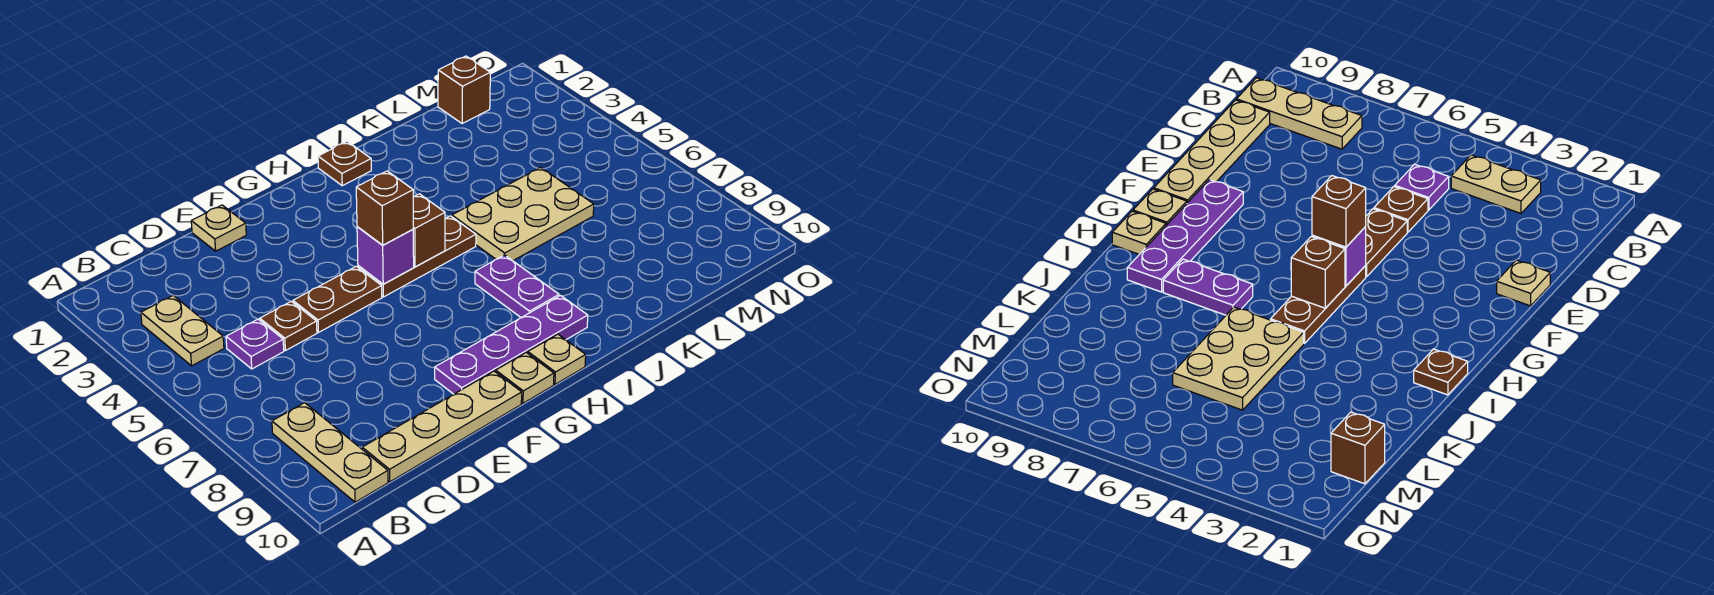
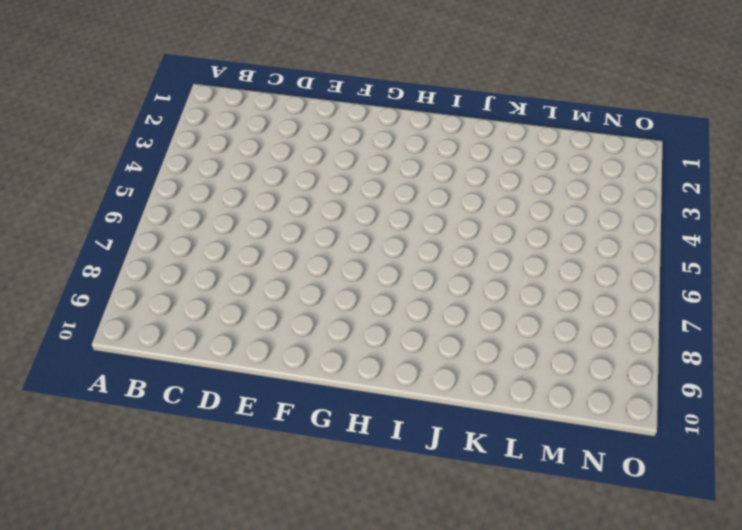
none -> tan plate B3:B4 level 1
none -> tan plate B8:B10 level 1
none -> purple plate C5 level 1

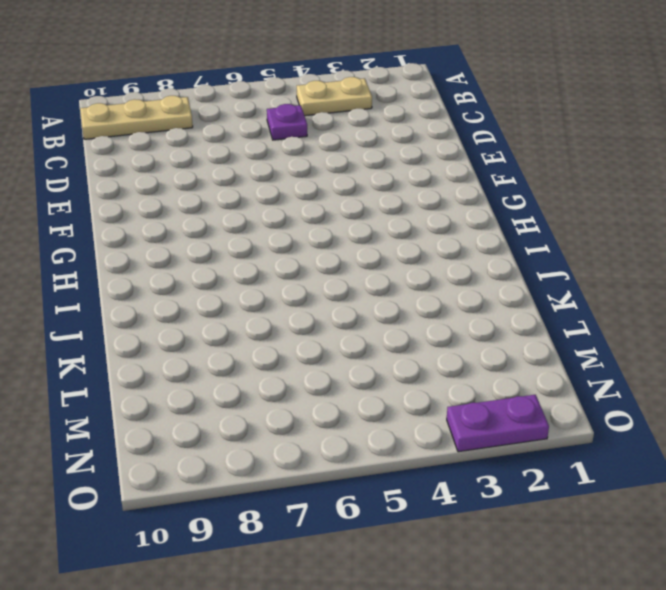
purple plate O2:O3 level 1 -> purple plate I7:I8 level 1
none -> tan plate C10:F10 level 1
none -> brown plate D5 level 1
none -> tan plate E1 level 1

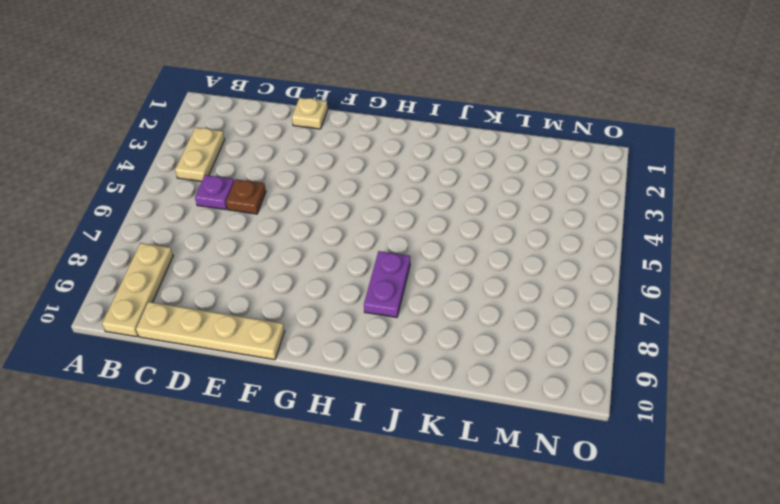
none -> brown plate E5:F5 level 1
none -> purple plate F9:I9 level 1
none -> brown plate G5:I5 level 1

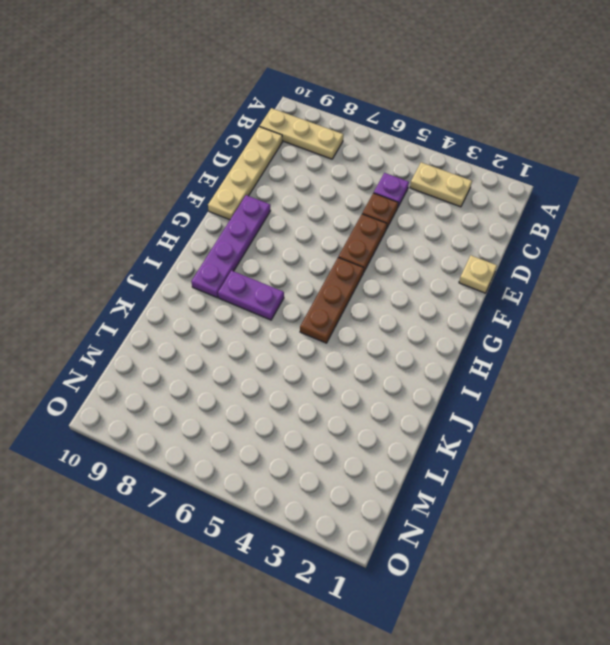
none -> tan plate G10 level 1
none -> tan plate H10 level 1
none -> brown plate I1 level 1

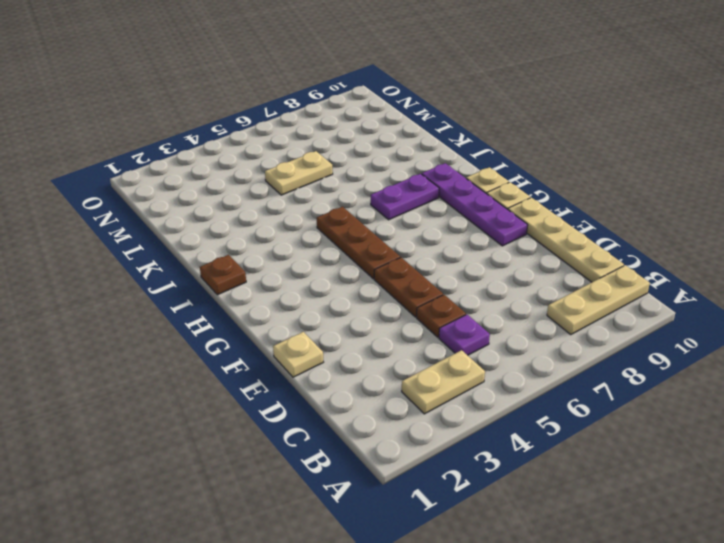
tan plate L5:L6 level 1 -> tan plate J5:L6 level 1
none -> brown brick M1 level 1
none -> purple brick G5 level 2
none -> brown brick H5 level 2

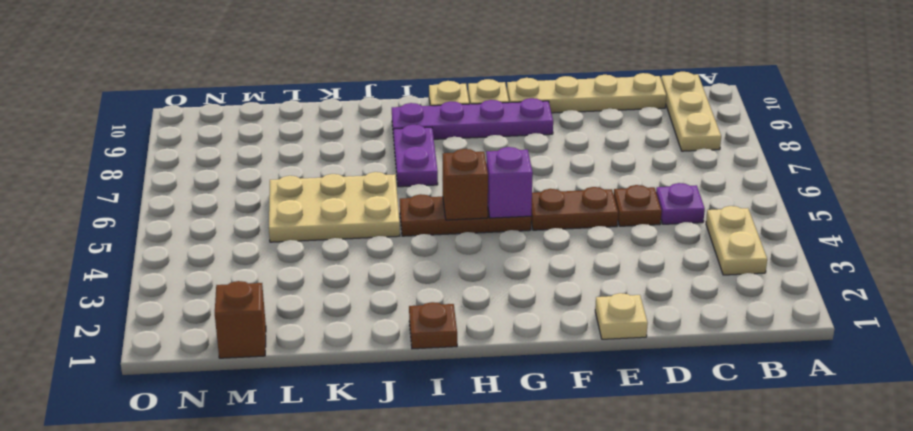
none -> brown brick G5 level 3

